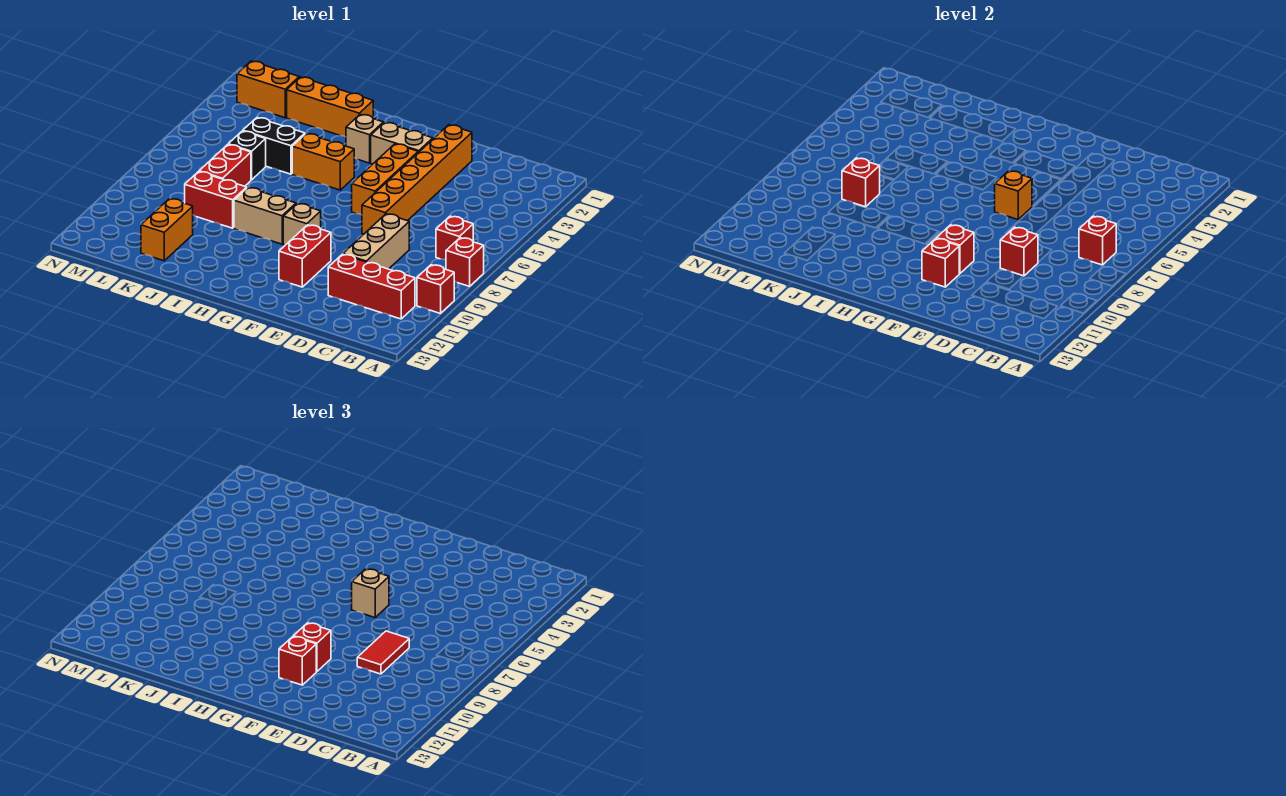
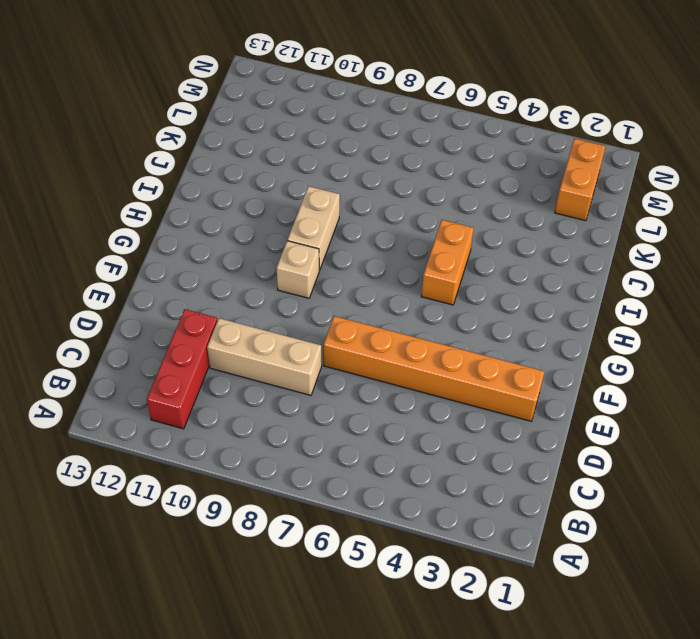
none -> red brick A8 level 1
none -> red brick A10 level 1
none -> red brick B7 level 1
none -> tan brick F3:G3 level 1

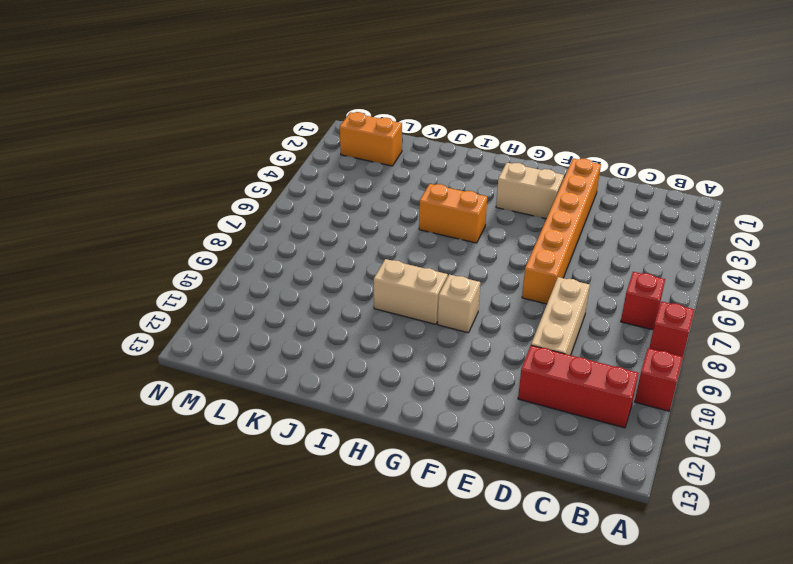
none -> orange brick F4:F6 level 1
none -> red brick F10:F11 level 1
none -> tan brick H3 level 1
none -> orange brick I2:K2 level 1

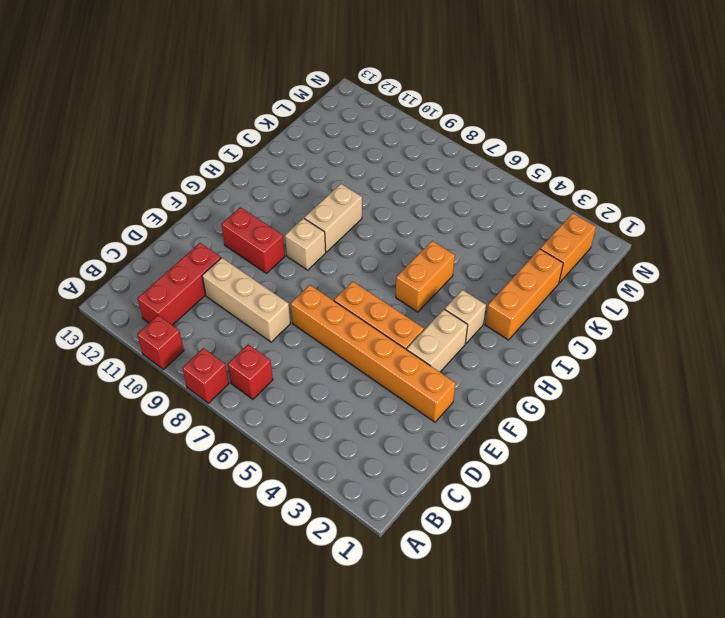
none -> black brick J5:K5 level 1
none -> red brick J9:K9 level 1
none -> black brick K6 level 1
none -> red brick K7:K8 level 1

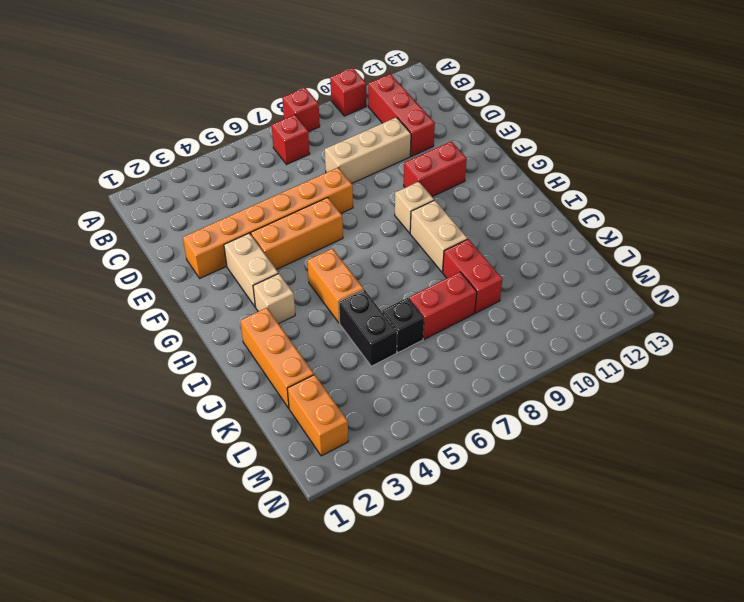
none -> orange brick K11:K12 level 1
none -> red brick B7 level 2
none -> red brick D9 level 2
none -> orange brick F6 level 2

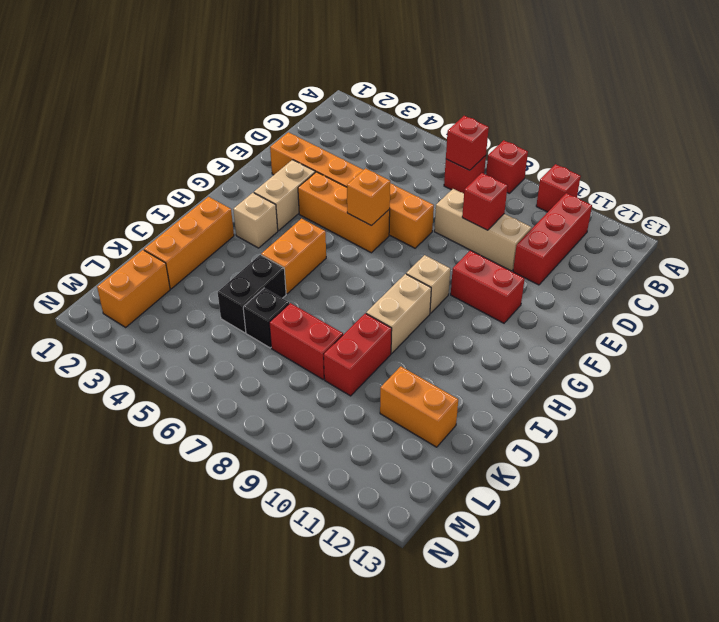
none -> red brick F10 level 2
none -> red brick F11 level 2
none -> red brick K8 level 2
none -> red tile D8:D9 level 3

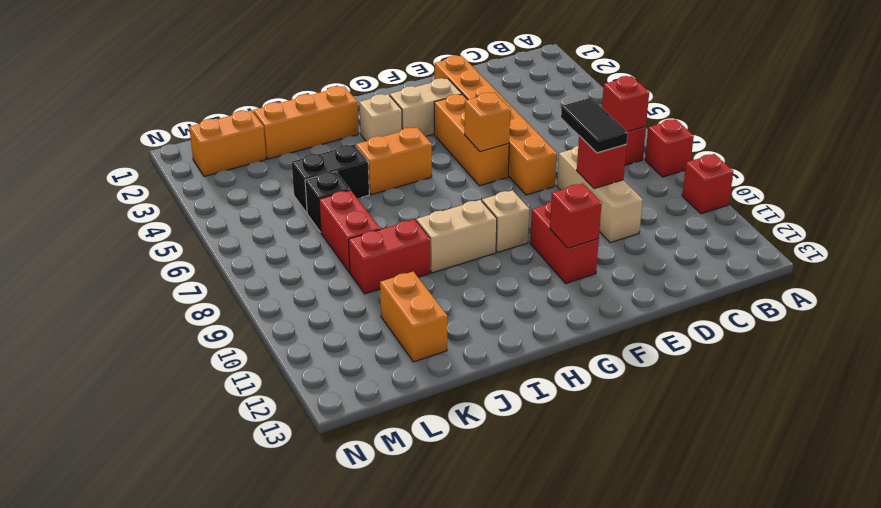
black tile D8:D9 level 3 -> red tile D8:D9 level 3
none -> red brick B11:D11 level 1
none -> red brick F10 level 2
none -> red brick K8 level 2
none -> tan brick F6 level 3

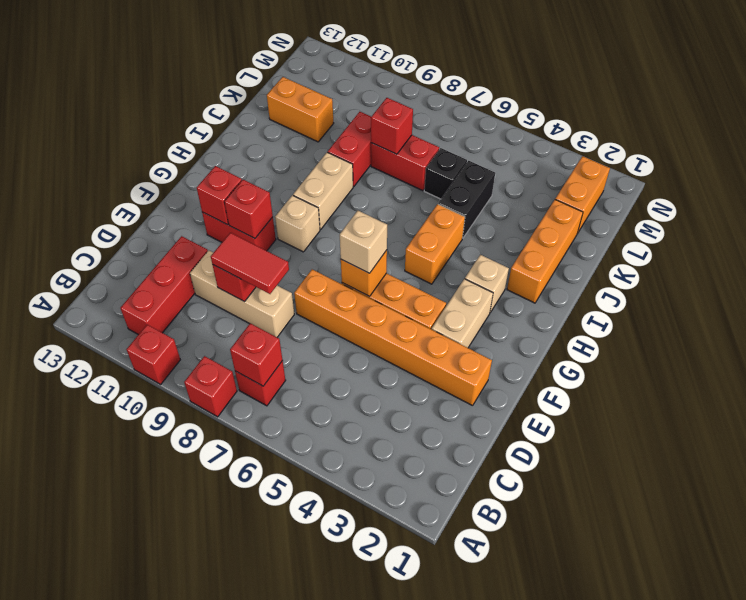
none -> red brick F10 level 3
none -> red brick F11 level 3

